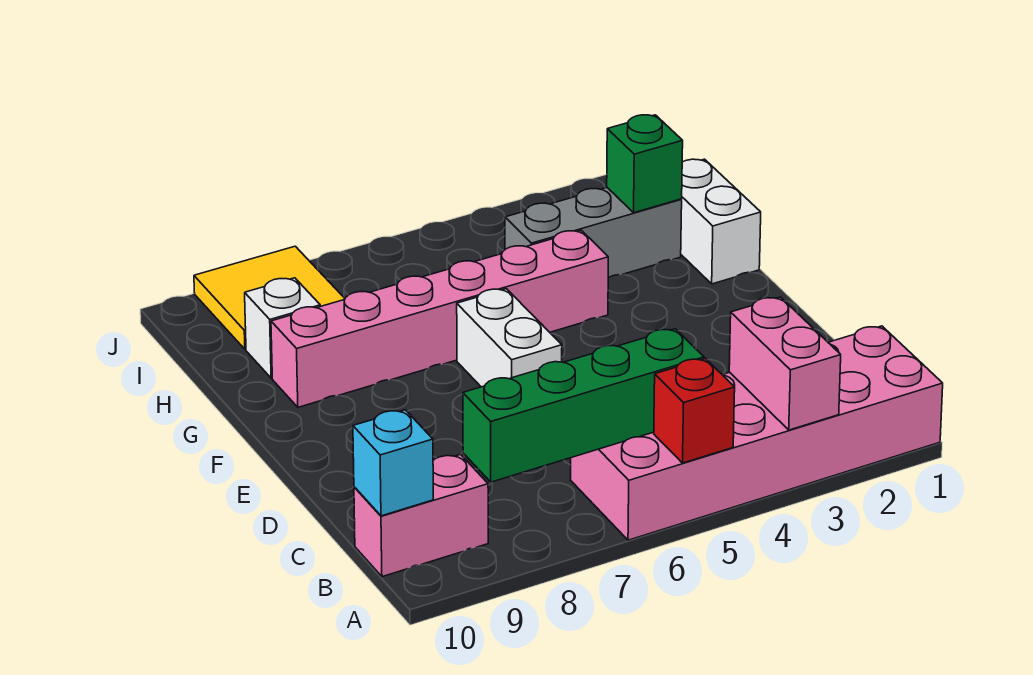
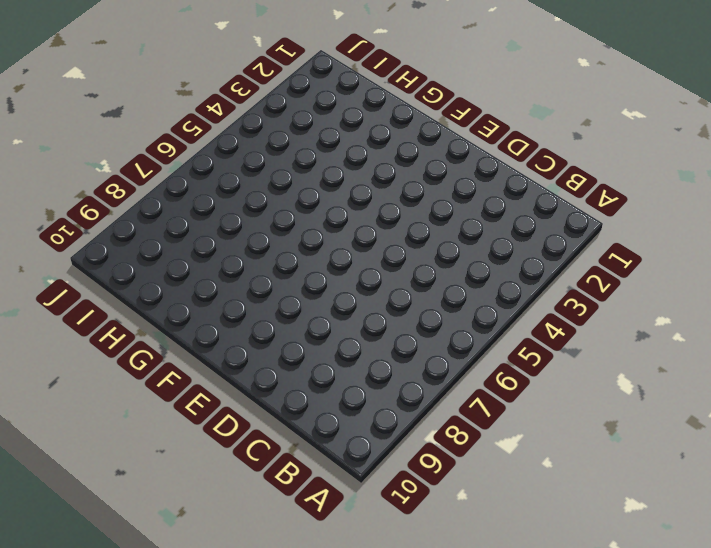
none -> pink brick A1:B6 level 1
none -> pink brick B9:B10 level 1
none -> white brick E6:F6 level 1

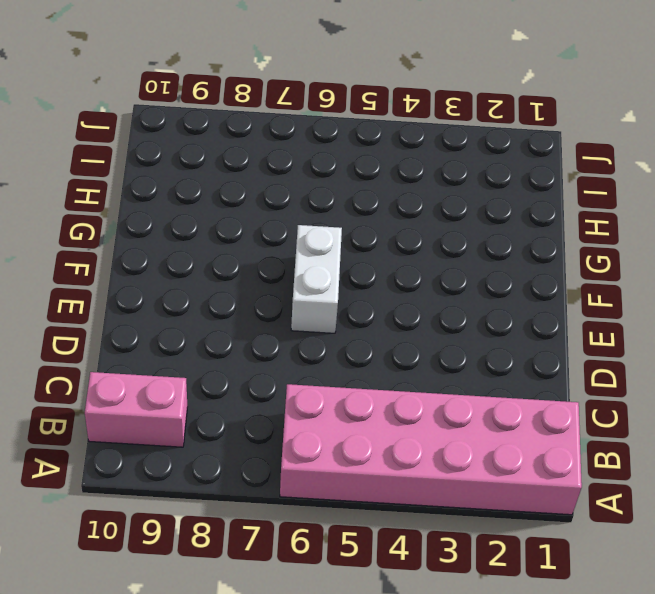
none -> white brick G1:H1 level 1
none -> pink brick G4:G9 level 1
none -> grey brick H2:H4 level 1

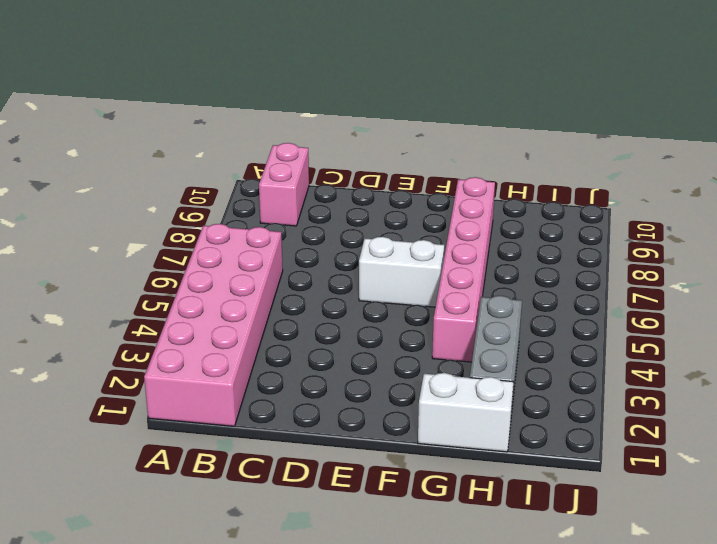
none -> white brick H9 level 1
none -> yellow tile I8:J9 level 1
none -> pink brick A3:B3 level 2

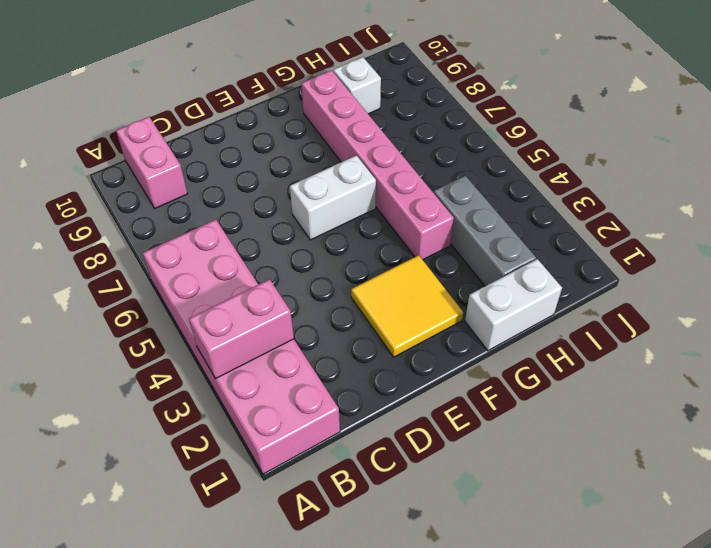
yellow tile E2:F3 level 1 -> yellow tile I8:J9 level 1
none -> red brick A5 level 2
none -> green brick B5:B8 level 2
none -> cyan brick B10 level 2

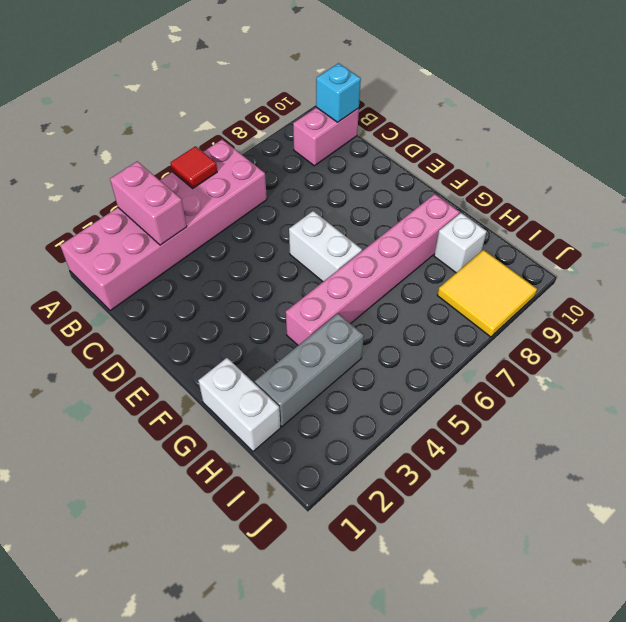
red tile A5 level 2 -> red brick A5 level 2
none -> green brick B5:B8 level 2
none -> green brick H2 level 2

